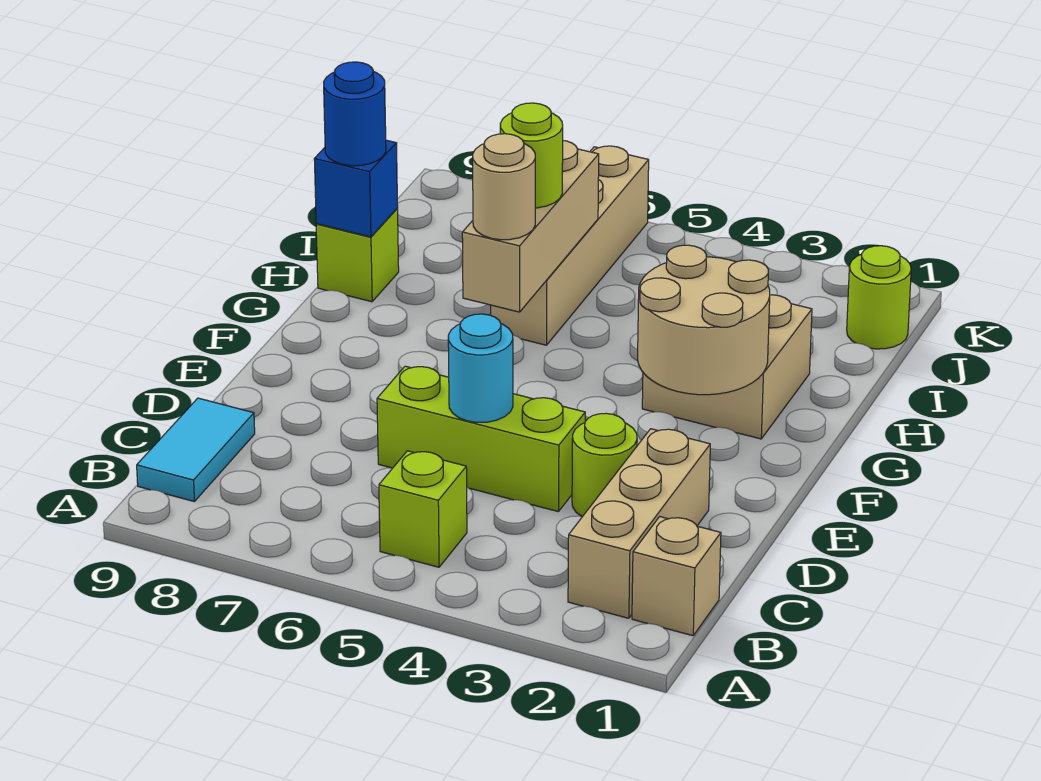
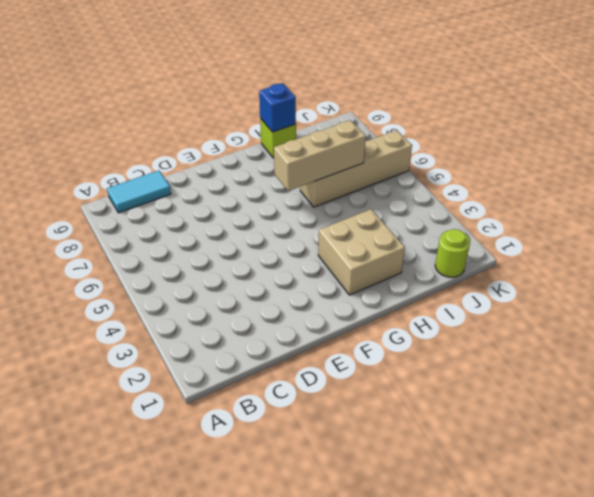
none -> tan brick B1 level 1
none -> tan brick B2:D2 level 1
none -> lime brick B5 level 1

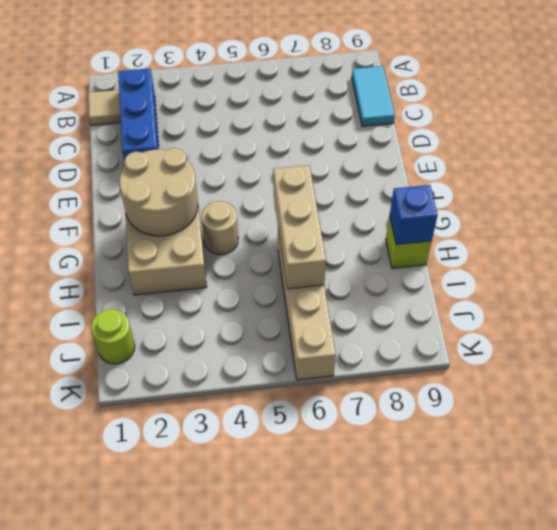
tan tile B1 level 1 -> tan brick B1 level 1
blue brick B2:D2 level 1 -> tan brick B2:D2 level 1
tan round brick G4 level 1 -> tan round brick G6 level 3
none -> lime brick B5 level 1
none -> lime round brick D3 level 1
none -> lime brick D4:D6 level 1

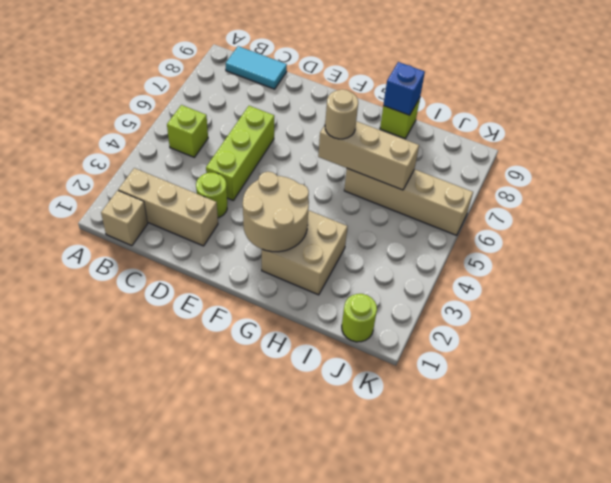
none -> cyan round brick D5 level 2
none -> lime round brick H6 level 3
none -> blue round brick H9 level 3

